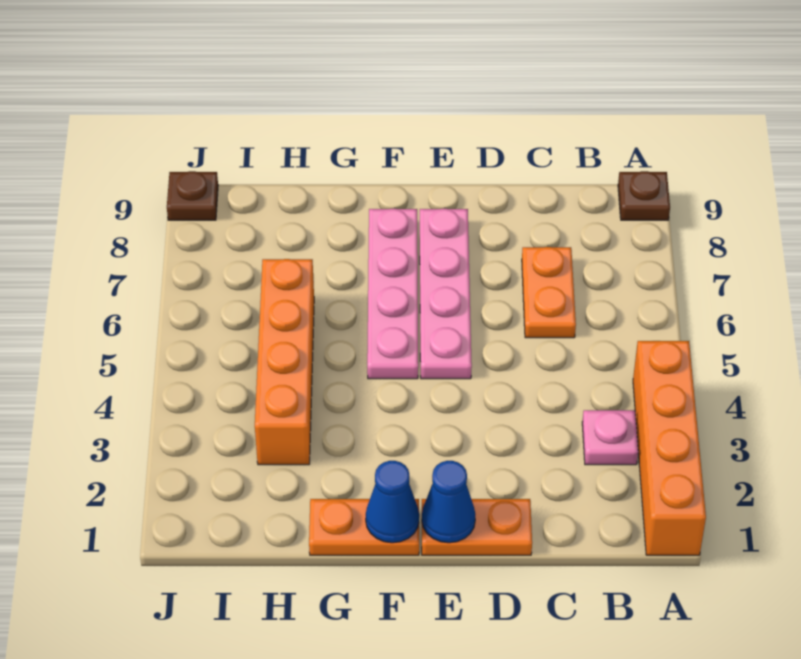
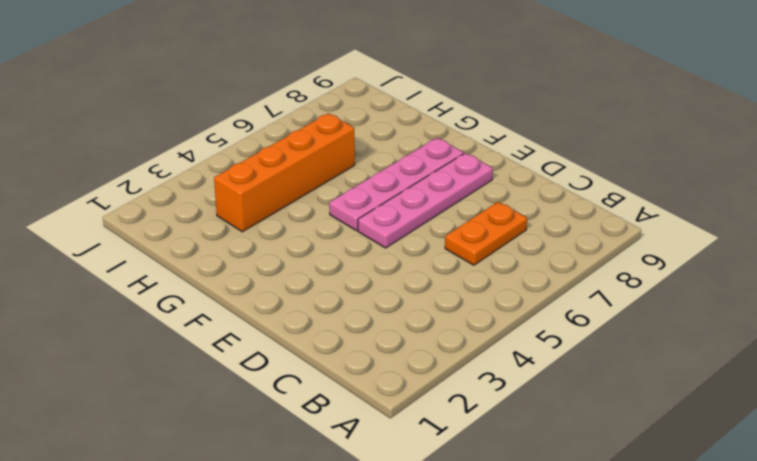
none -> orange brick A1:A4 level 1
none -> brown plate A9 level 1
none -> pink plate B3 level 1

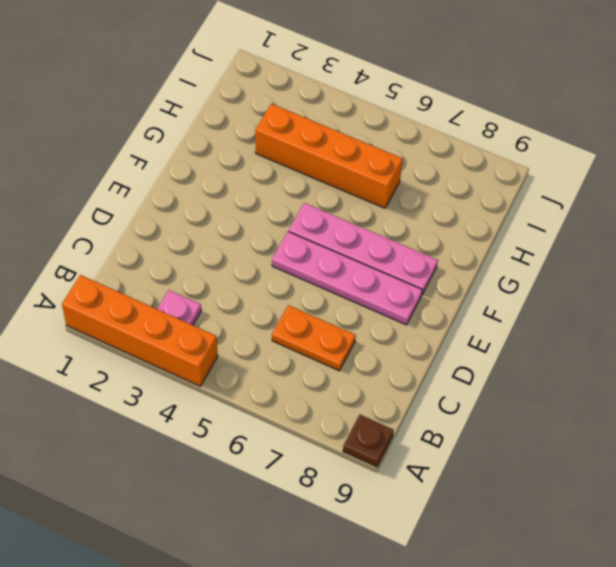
none -> orange plate D1:E1 level 1
none -> orange plate F1:G1 level 1
none -> brown plate J9 level 1

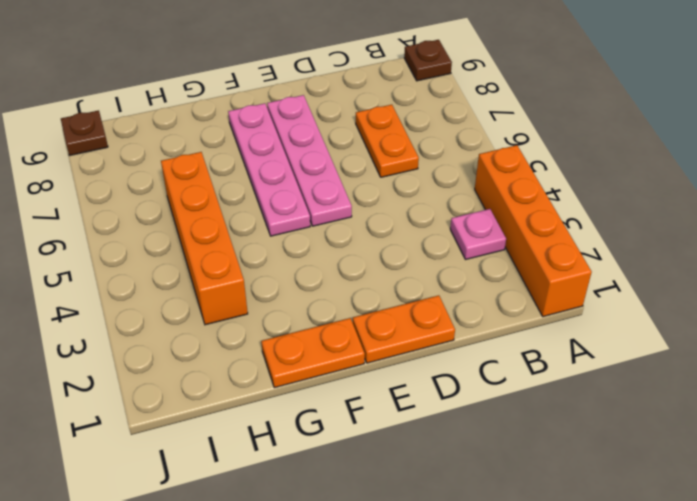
none -> blue cone E1 level 2
none -> blue cone F1 level 2

